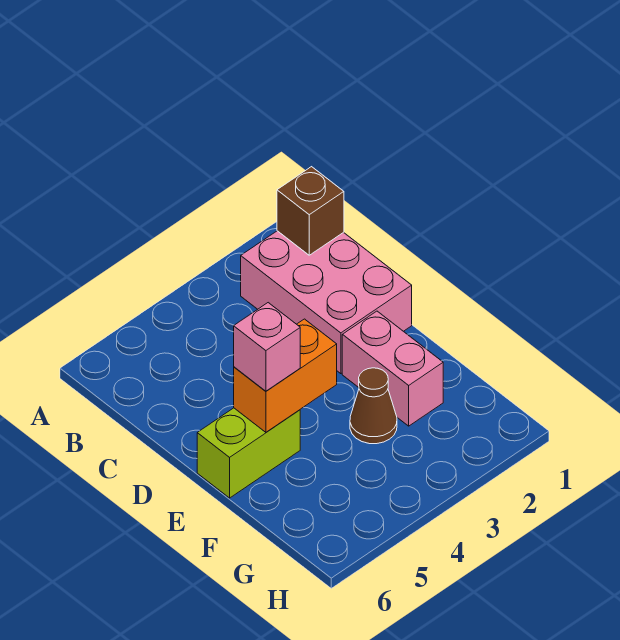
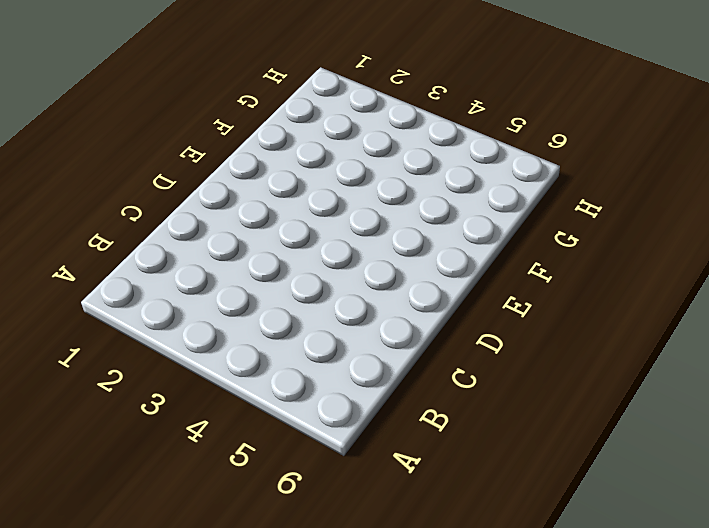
none -> pink brick B1:D2 level 1
none -> pink brick E2:F2 level 1

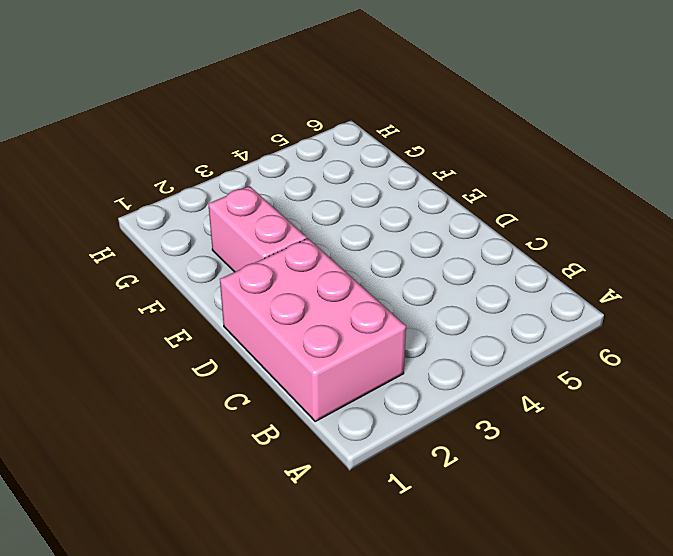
none -> lime brick E5:E6 level 1
none -> brown cone F3 level 1

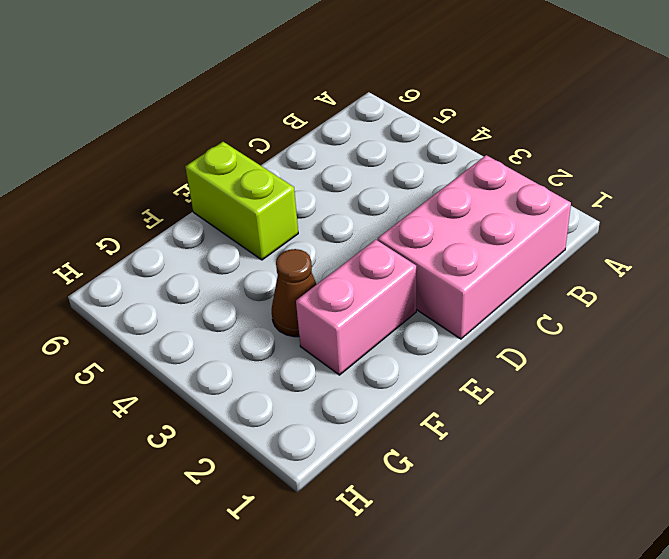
none -> brown brick B1 level 2
none -> orange brick E4:E5 level 2

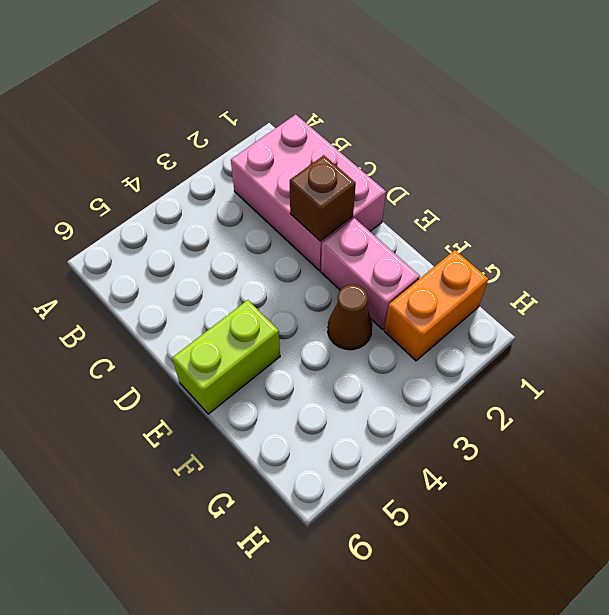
brown brick D2 level 2 -> brown brick B1 level 2
orange brick G1:G2 level 1 -> orange brick E4:E5 level 2
none -> pink brick E5 level 3

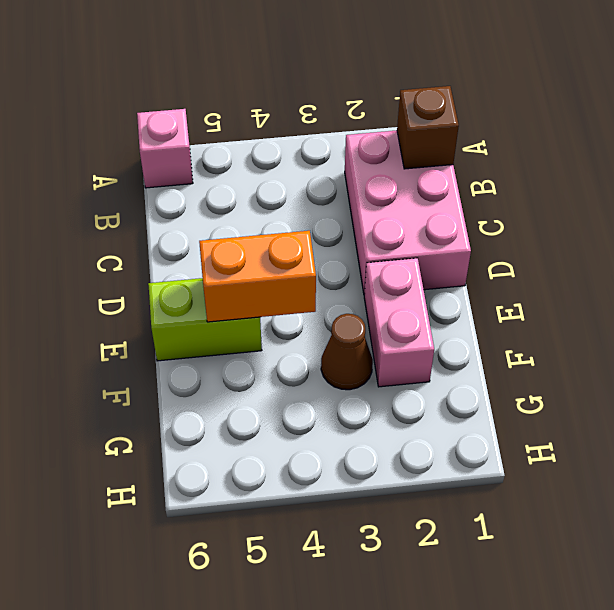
pink brick A6 level 1 -> pink brick E5 level 3

